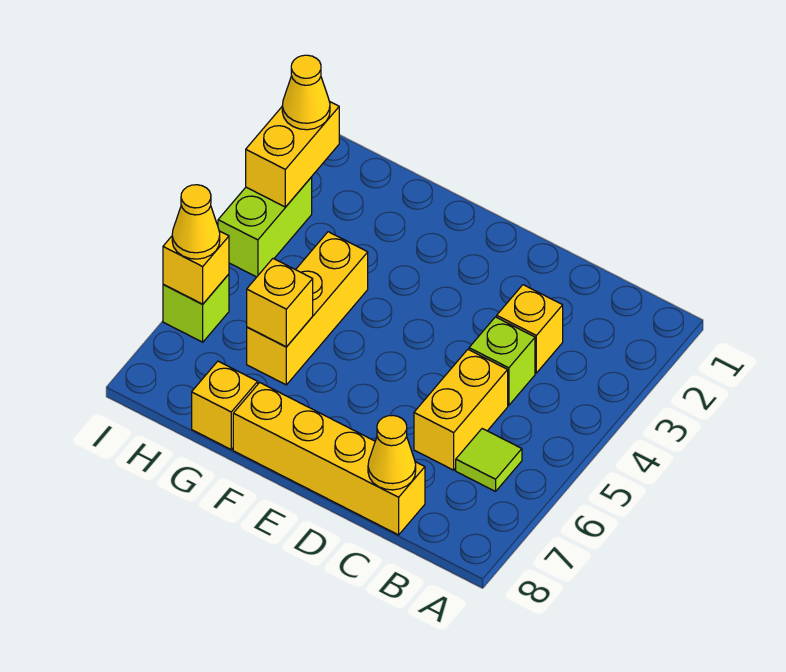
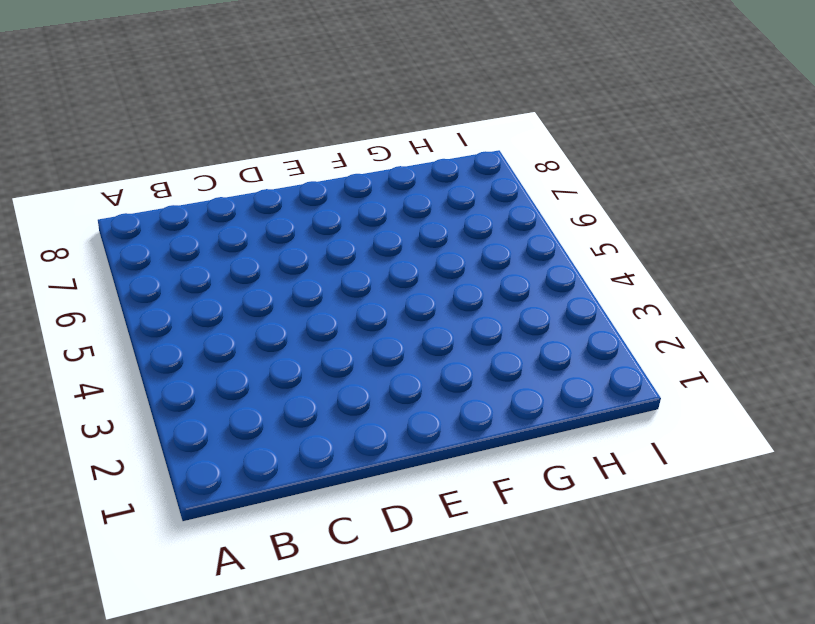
none -> lime tile B6 level 1
none -> yellow brick C3 level 1
none -> lime brick C4 level 1

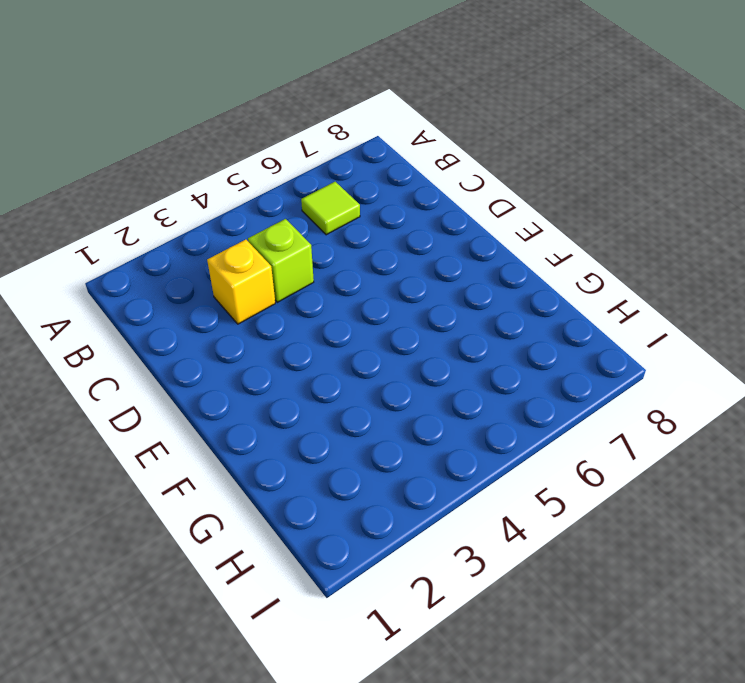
none -> yellow brick C5:C6 level 1
none -> yellow brick C8:F8 level 1
none -> yellow brick G4:G6 level 1

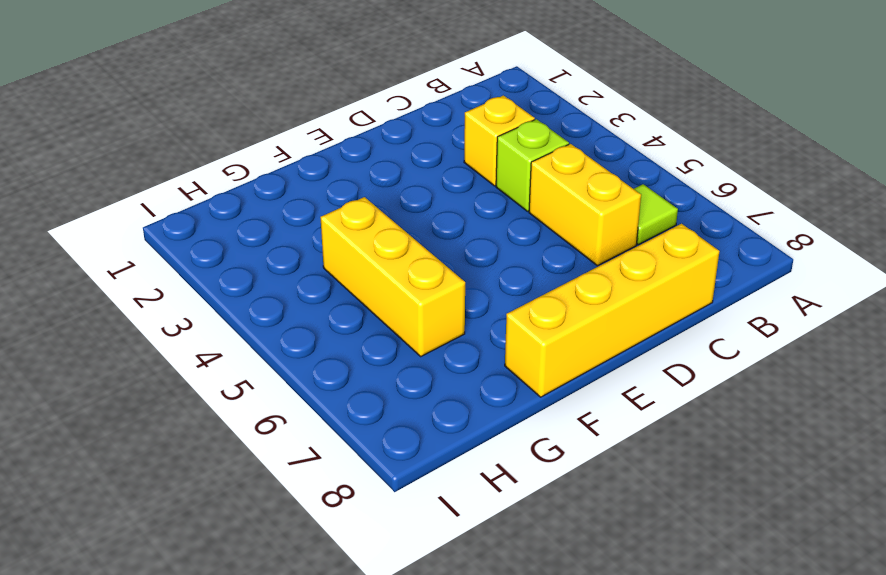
none -> yellow brick G8 level 1
none -> lime brick I3:I4 level 1
none -> lime brick I6 level 1

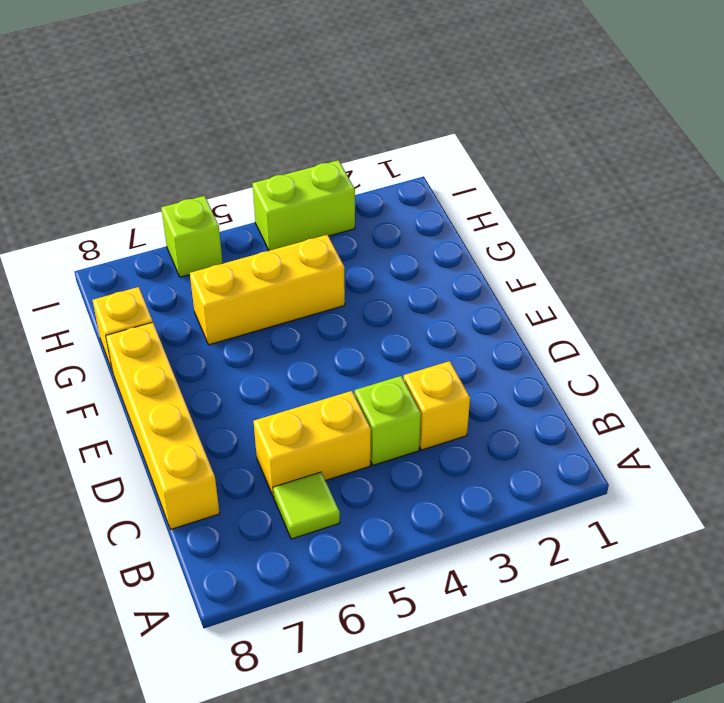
none -> yellow cone C8 level 2
none -> yellow brick G6 level 2
none -> yellow brick I2:I3 level 2

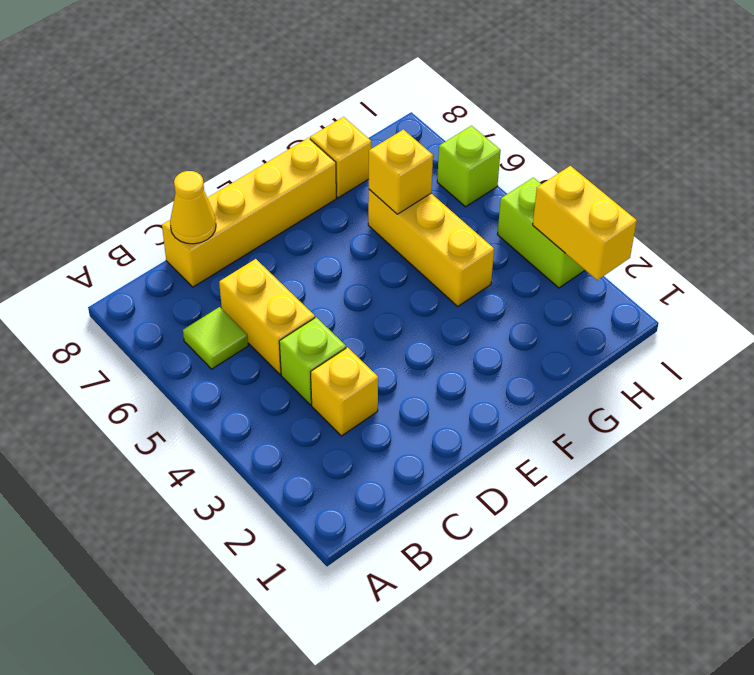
none -> yellow brick I6 level 2
none -> yellow cone I2 level 3
none -> yellow cone I6 level 3

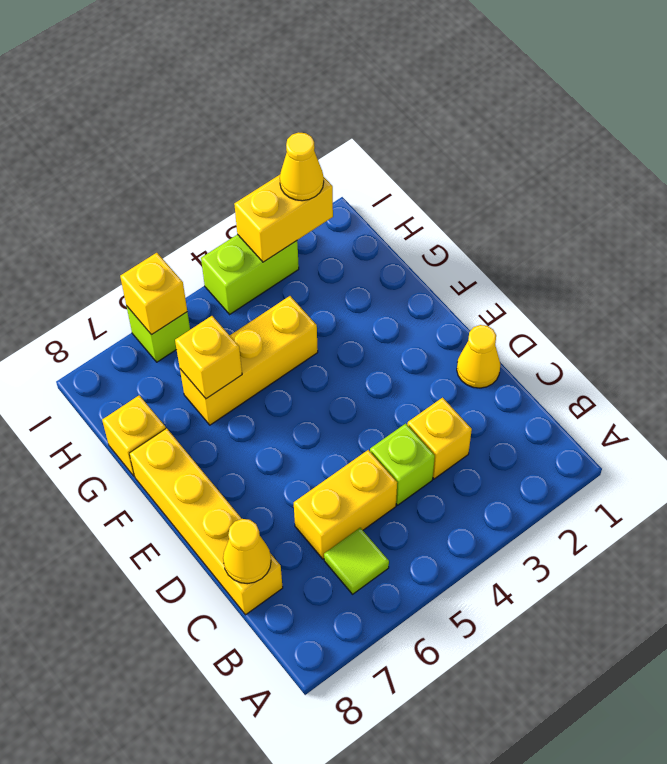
yellow cone D1 level 1 -> yellow cone I6 level 3

